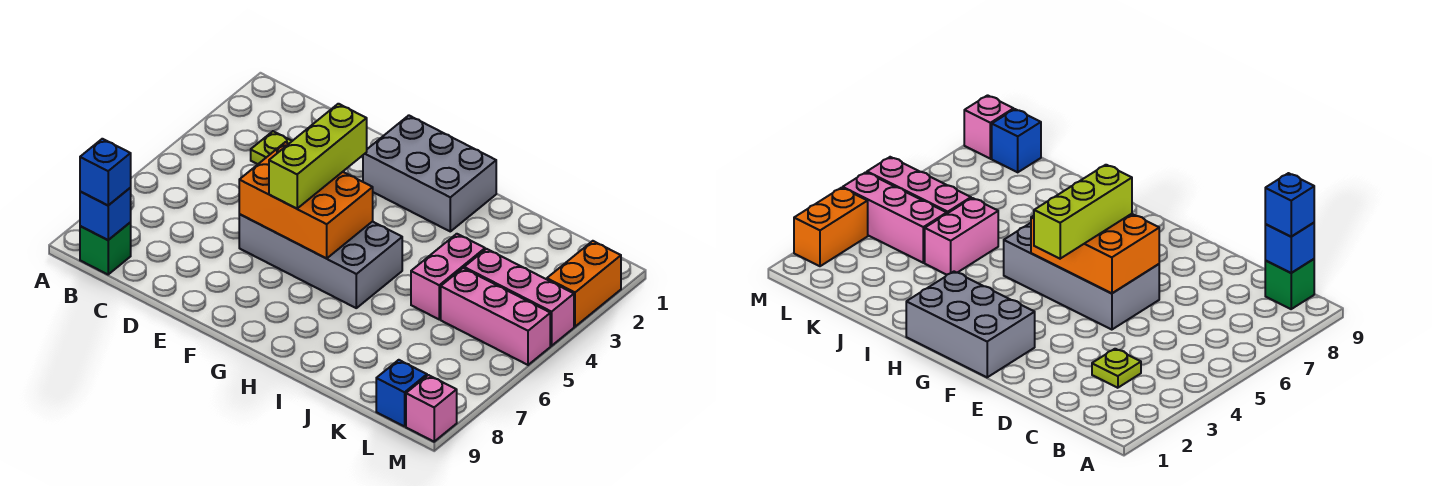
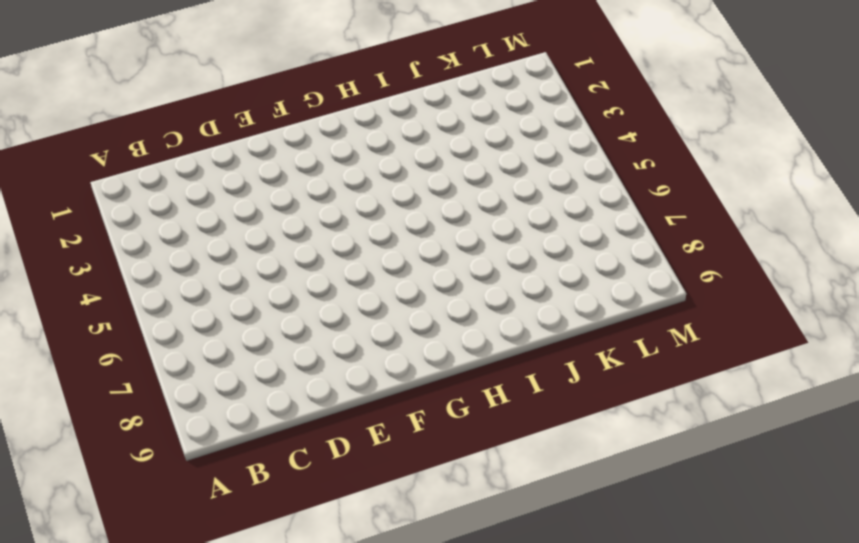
none -> green brick B9 level 1
none -> lime plate C3 level 1
none -> grey brick E5:H6 level 1

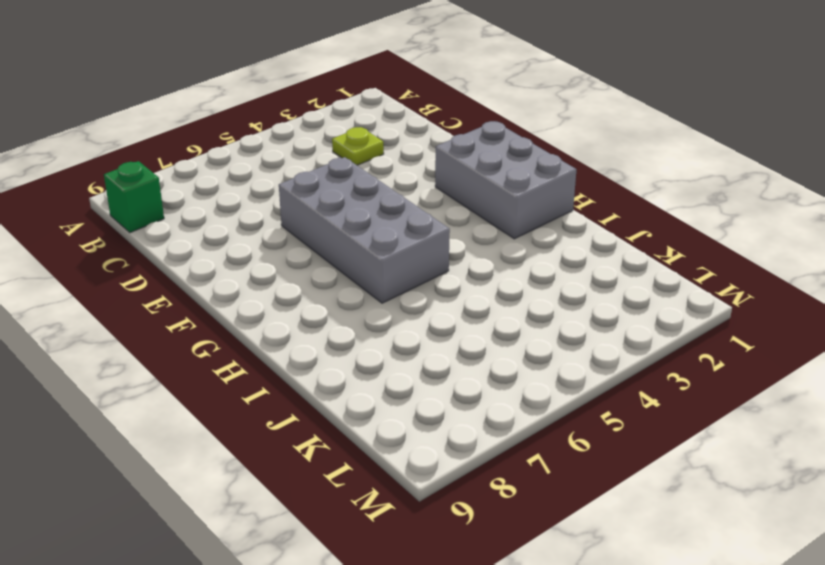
none -> pink brick J4:J5 level 1
none -> pink brick K4:M4 level 1
none -> pink brick K5:M5 level 1

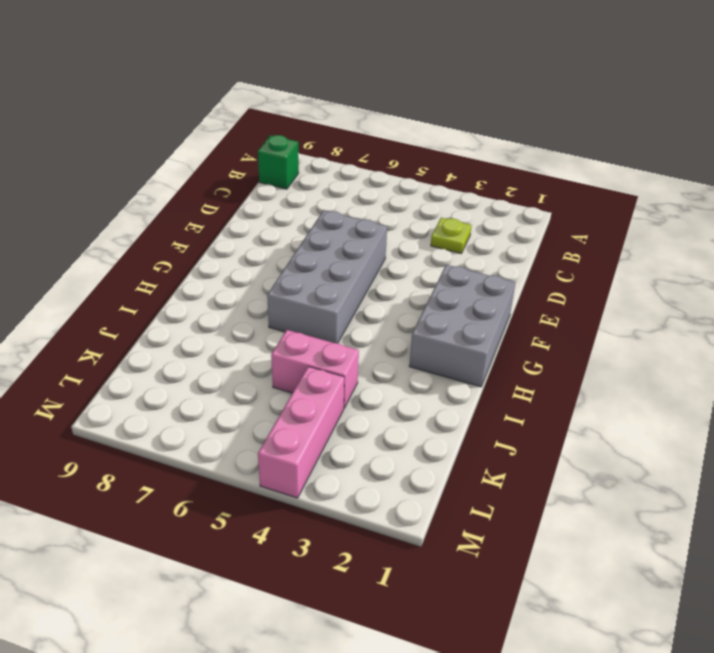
none -> pink brick K5:M5 level 1
none -> blue brick L9 level 1
none -> orange brick M2:M3 level 1

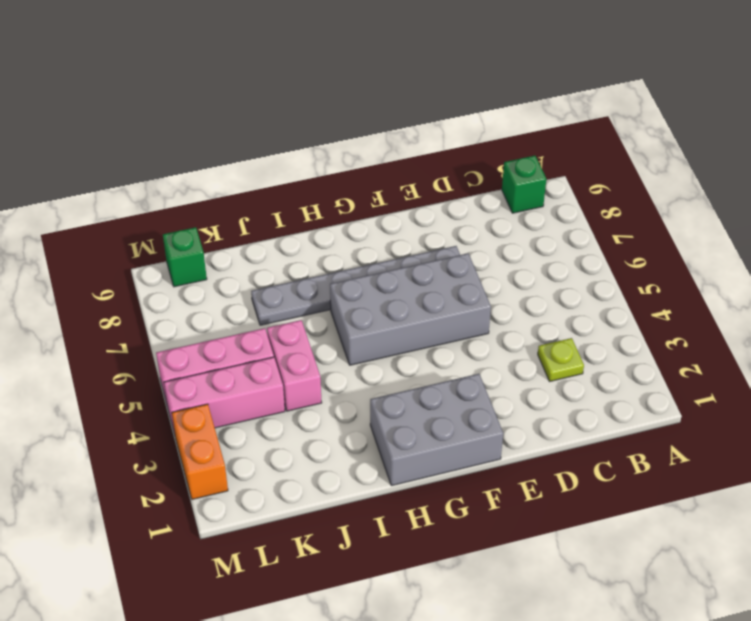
grey plate E7:J7 level 1 -> none
green brick L9 level 1 -> blue brick L9 level 1
none -> pink brick M9 level 1
none -> blue brick B9 level 2
none -> orange brick E5:G6 level 2

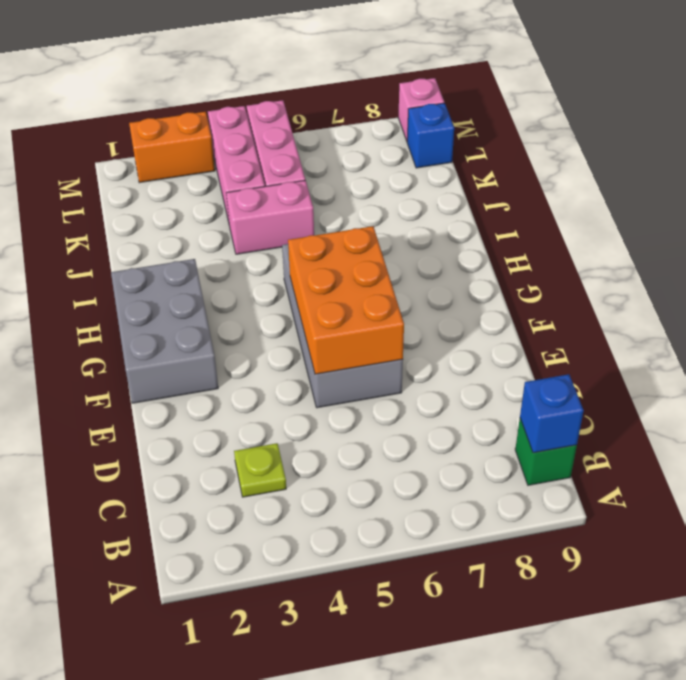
none -> blue brick B9 level 3
none -> lime brick F4:F6 level 3

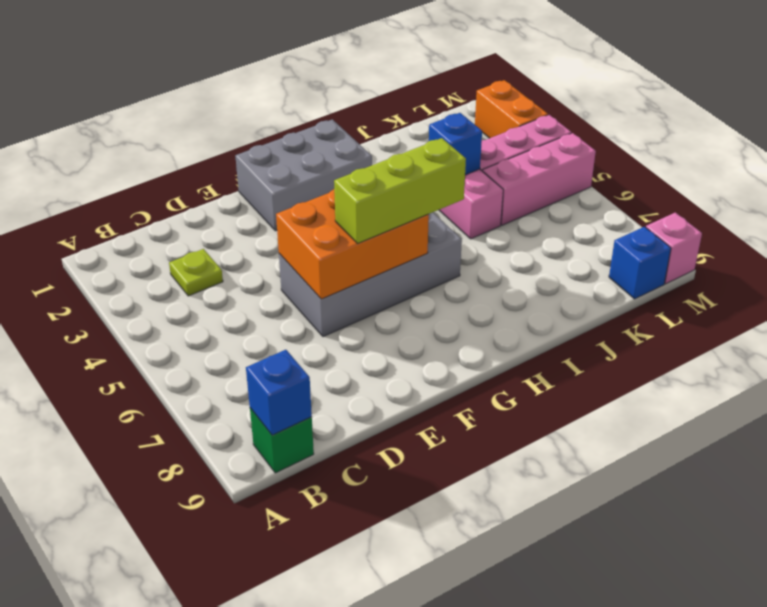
lime brick F6:H6 level 3 -> lime brick F4:F6 level 3
blue brick J4 level 2 -> blue brick B9 level 3

